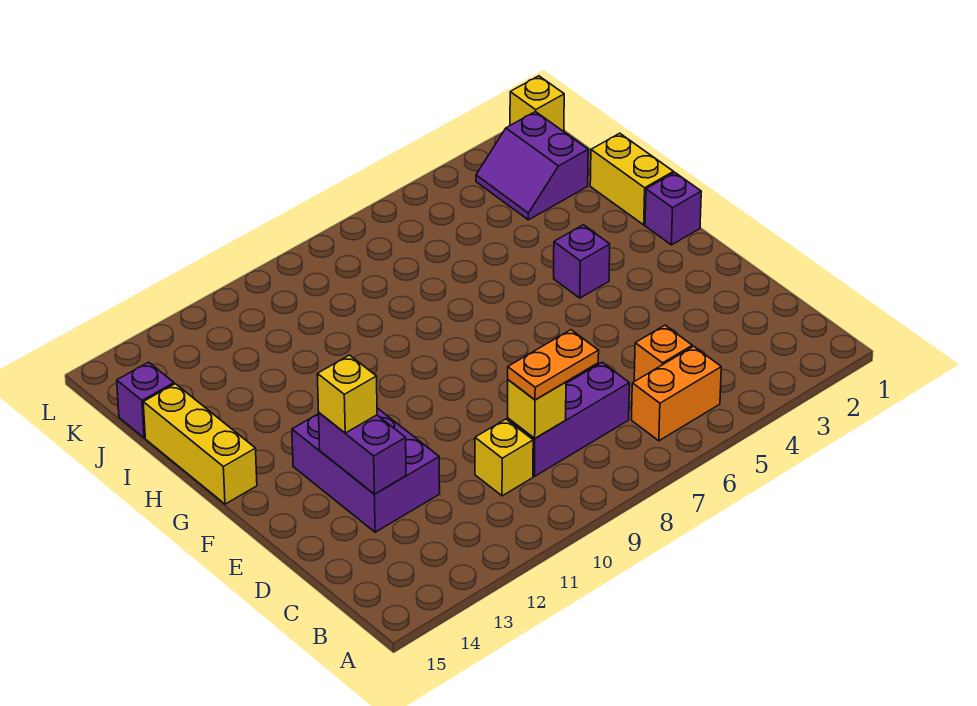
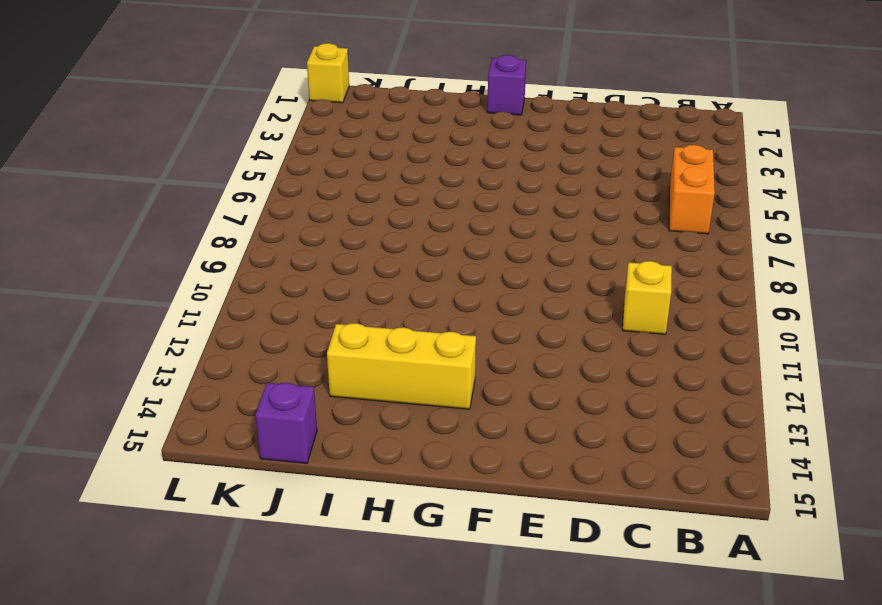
yellow brick G13:I13 level 1 -> yellow brick G15:I15 level 1
none -> orange brick C5 level 1
none -> purple brick C7:C9 level 1
none -> purple brick D12:F13 level 1

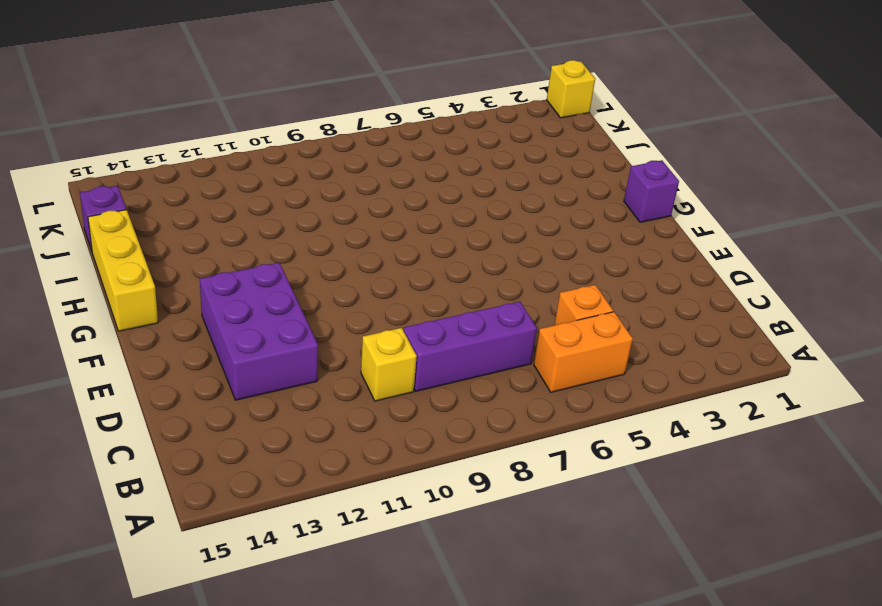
none -> purple brick G4 level 1
none -> yellow brick H1:I1 level 1
none -> purple slope J2:K3 level 1 top 2

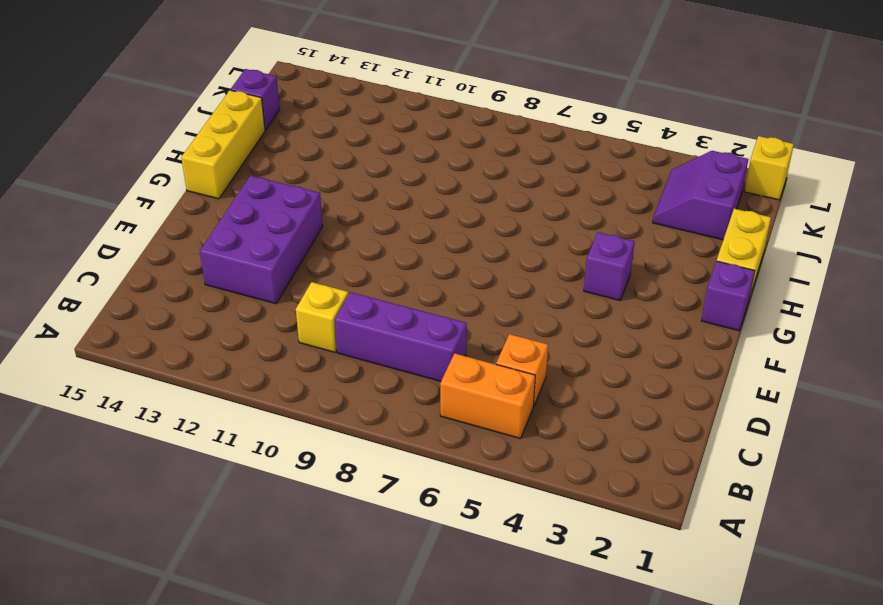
none -> yellow brick C9 level 2
none -> purple brick D13:E13 level 2
none -> orange plate C8:C9 level 3

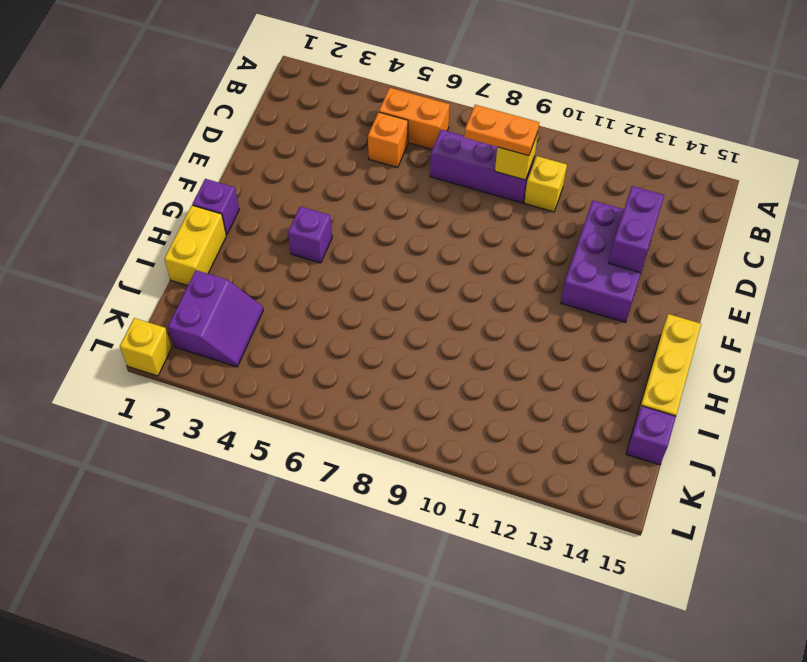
none -> yellow brick E13 level 3

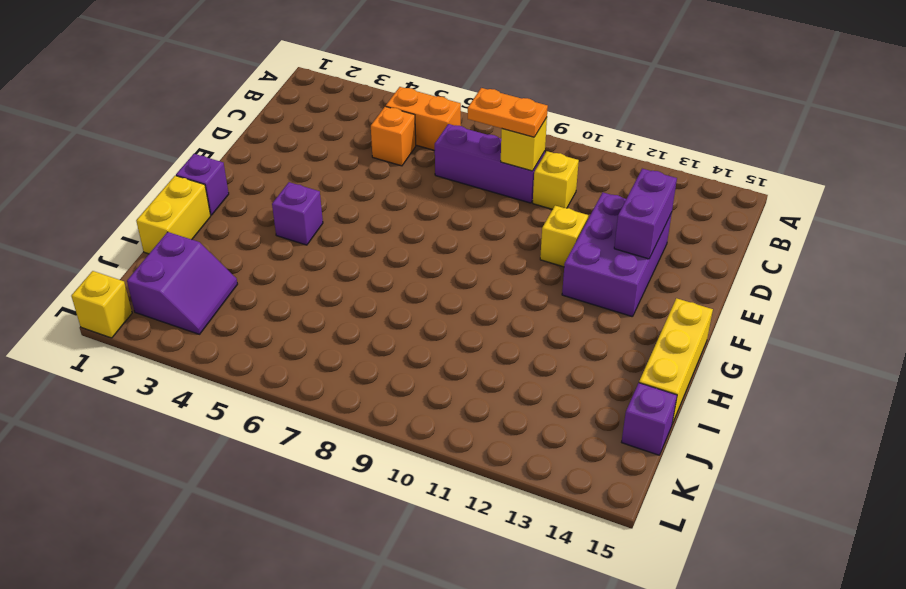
yellow brick E11 level 1 -> yellow brick E13 level 3

